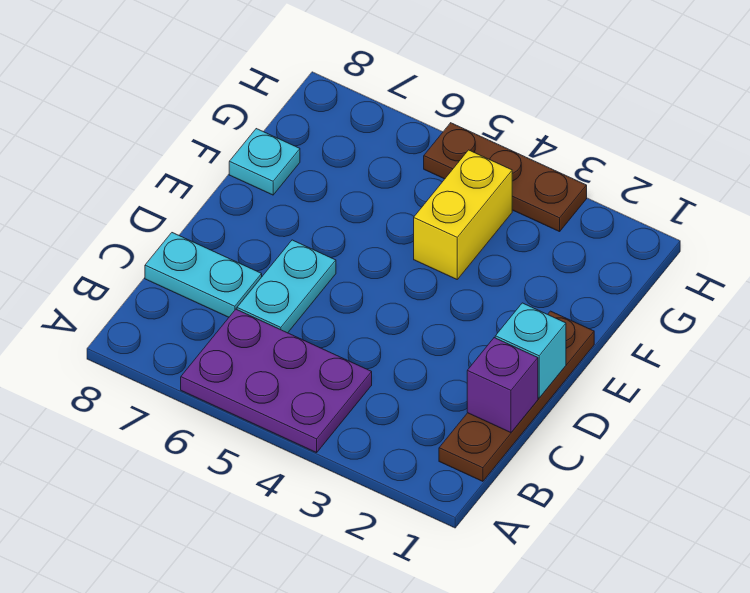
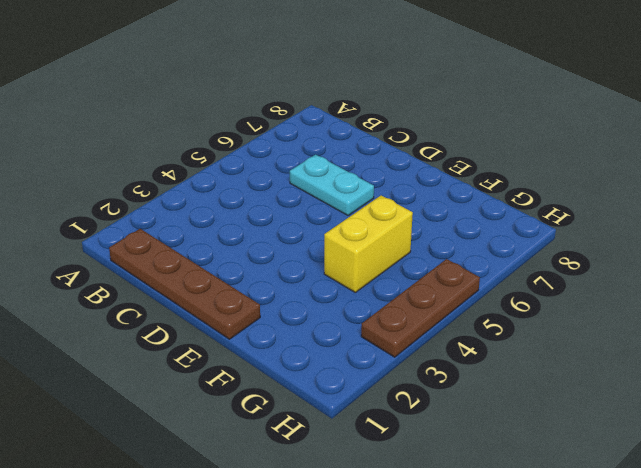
yellow brick F4:F5 level 1 -> yellow brick F4:G4 level 1
none -> purple plate A4:B6 level 1
none -> cyan plate C7:C8 level 1

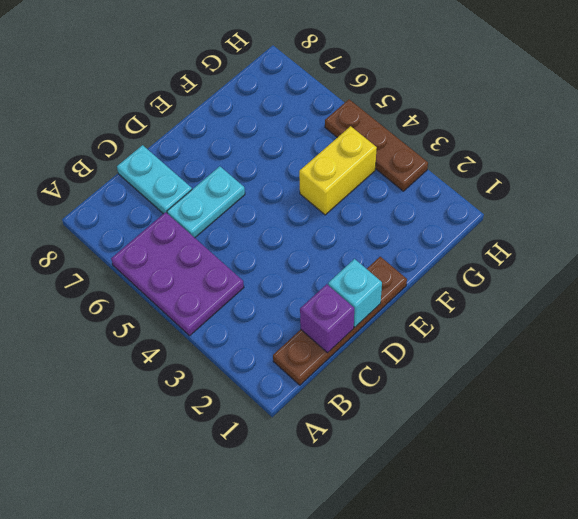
none -> cyan plate F8 level 1

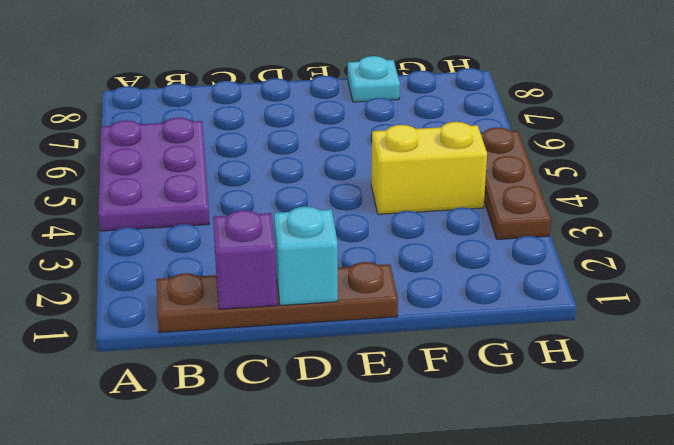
none -> cyan plate C6:D6 level 1
none -> cyan plate C7:C8 level 1

